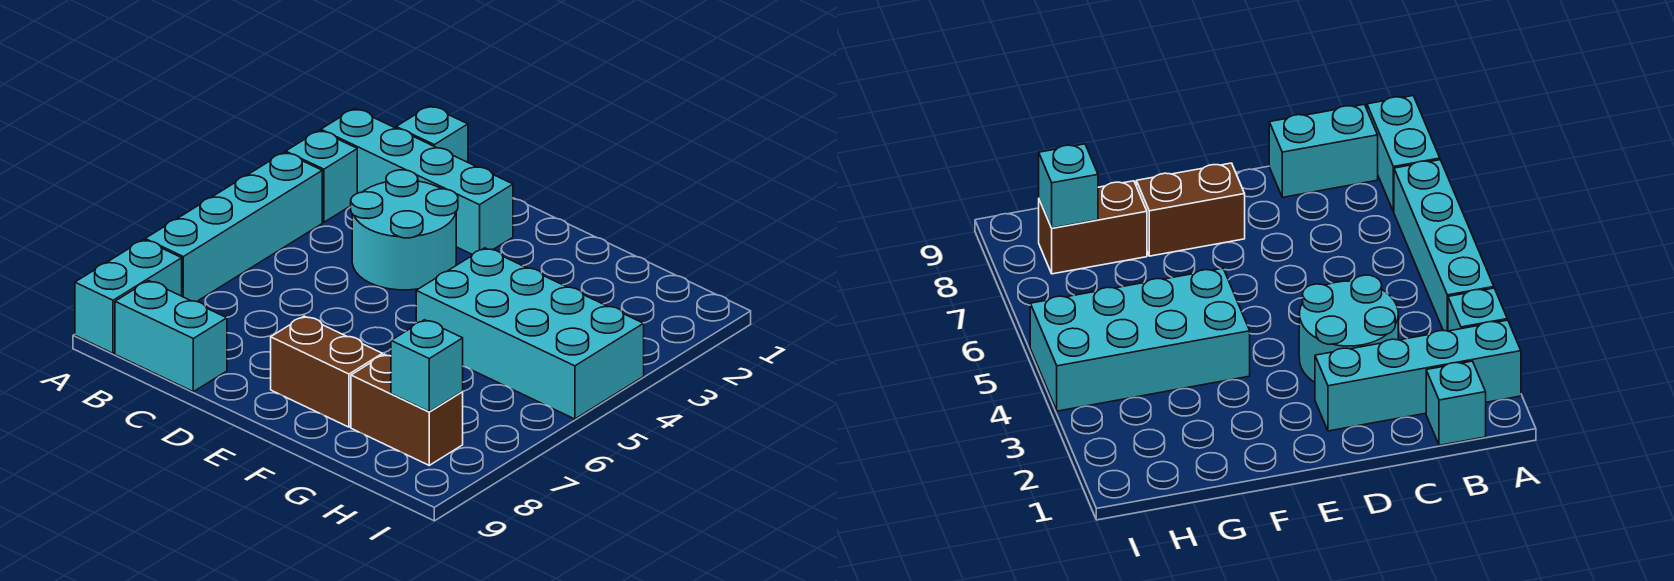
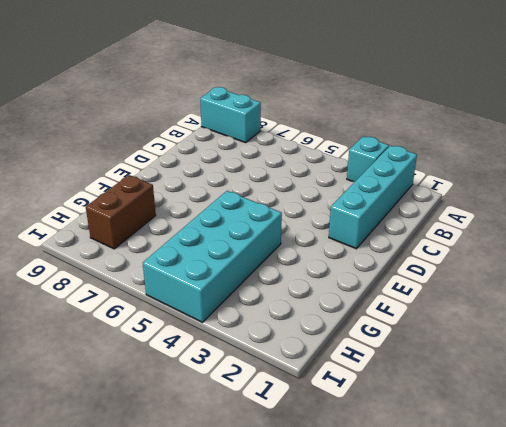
none -> cyan brick A4:A7 level 1
none -> cyan brick B1 level 1

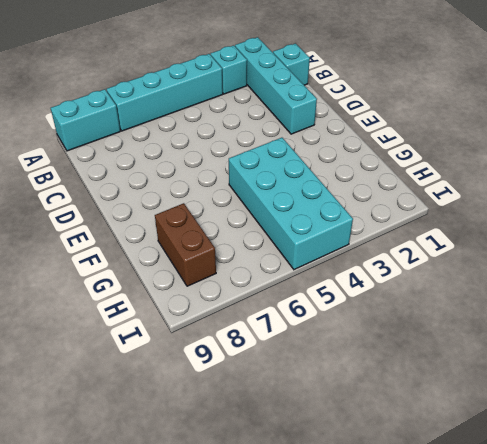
none -> cyan brick B9:C9 level 1
none -> cyan round brick C3:D4 level 1

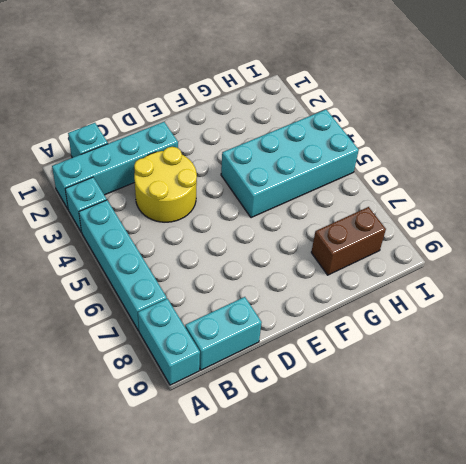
yellow round brick C3:D4 level 1 -> cyan round brick C3:D4 level 1
none -> brown brick E8:F8 level 1
none -> cyan brick H8 level 2

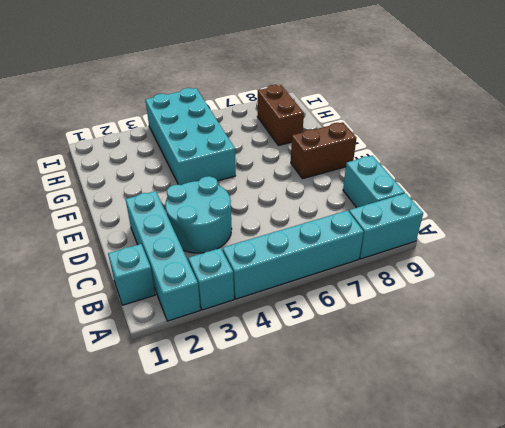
brown brick E8:E9 level 1 -> brown brick E8:F8 level 1
none -> cyan brick H8 level 2

